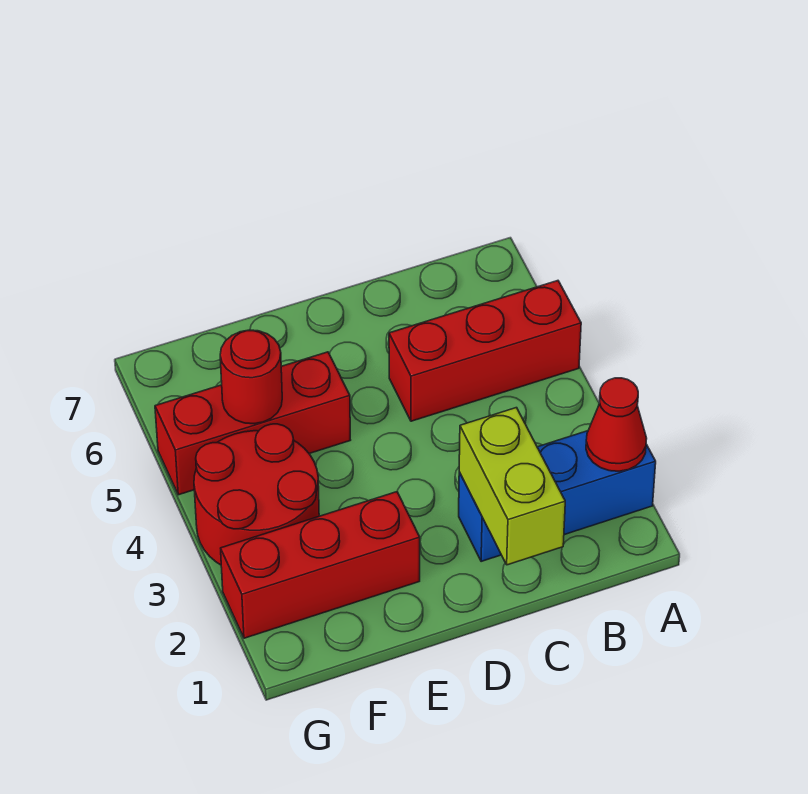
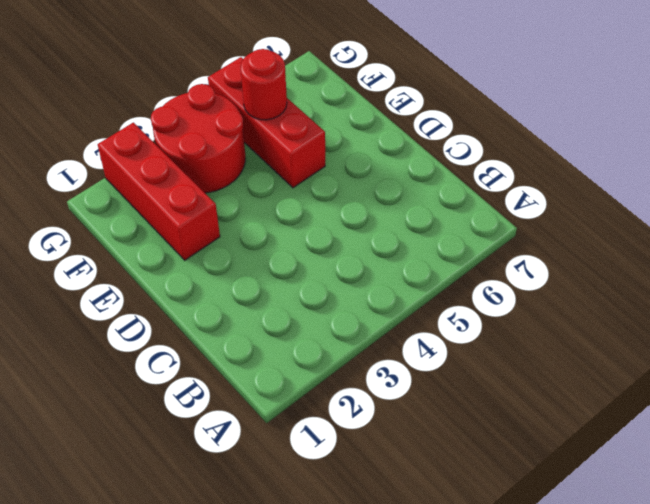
none -> blue brick A2:C2 level 1
none -> red brick A5:C5 level 1

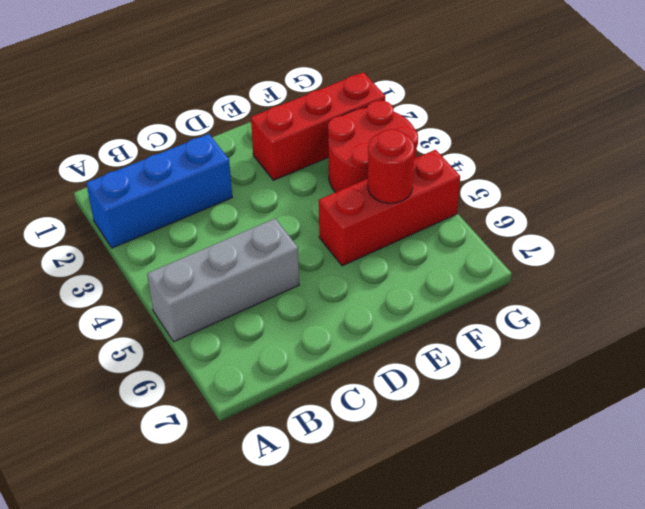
grey brick A5:C5 level 1 -> red brick A5:C5 level 1
none -> red cone A2 level 2
none -> lime brick C1:C2 level 2

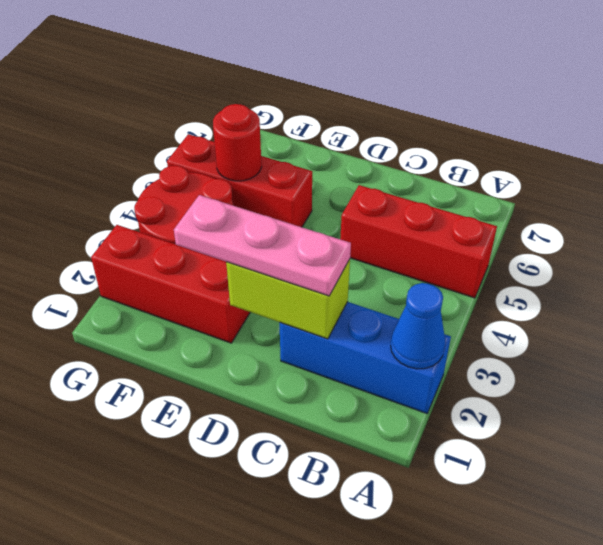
blue cone A2 level 2 -> red cone A2 level 2
lime brick C2:D2 level 2 -> lime brick C1:C2 level 2
pink plate C2:E2 level 3 -> none

